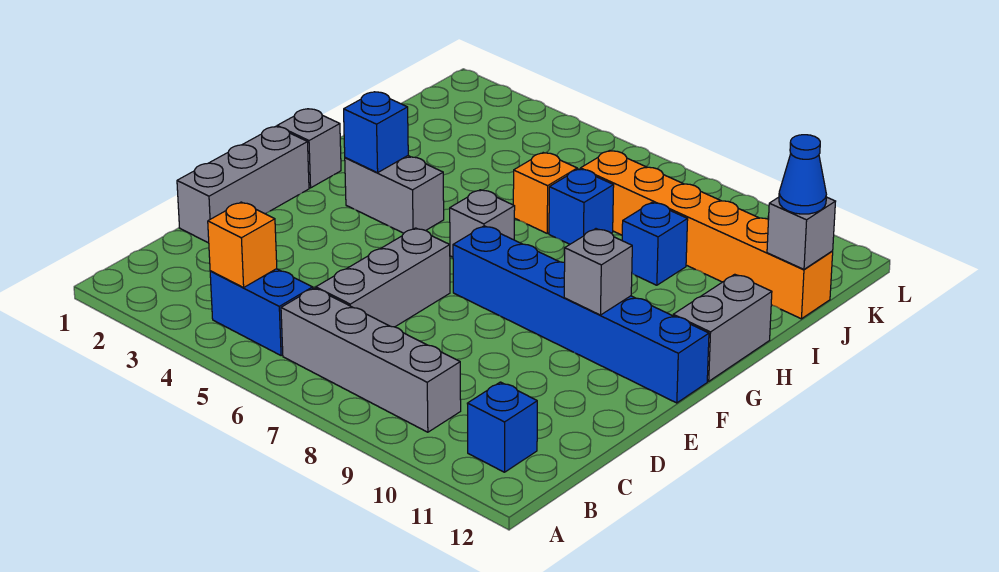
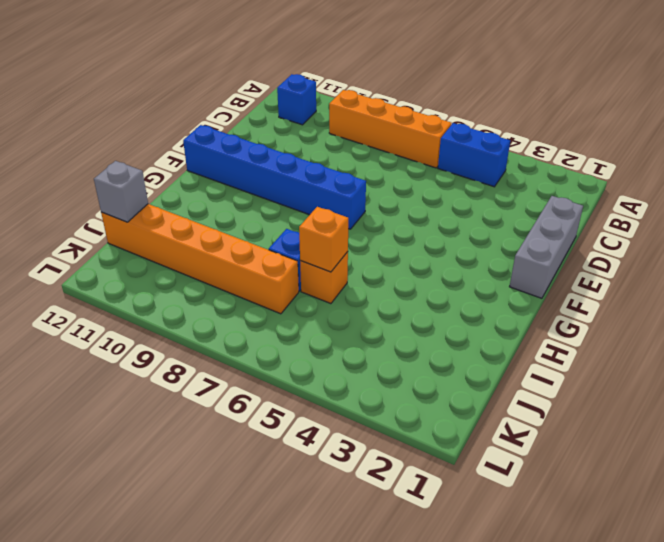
orange brick B6:B9 level 1 -> grey brick B6:B9 level 1
orange brick I6 level 2 -> orange brick B4 level 2
none -> grey brick C6:E6 level 1
none -> grey brick G1 level 1
none -> grey brick G3:G4 level 1

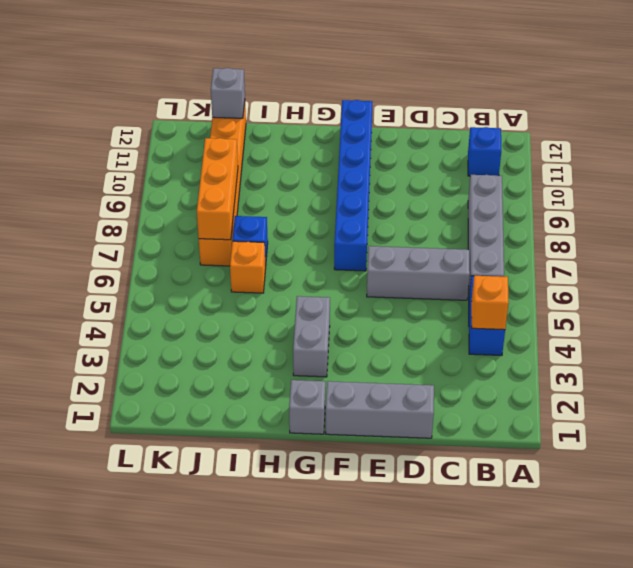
orange brick J7:J9 level 2 -> none
none -> grey brick G6 level 1
none -> grey brick G12:H12 level 1
none -> blue brick I9 level 1

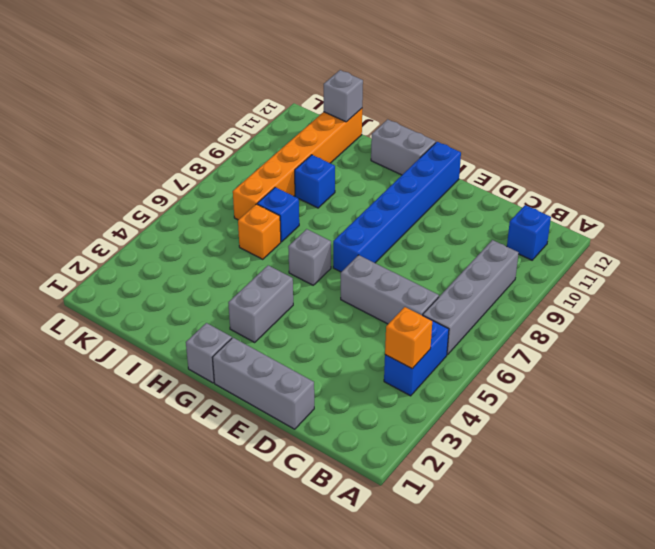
none -> grey brick F10 level 2
none -> blue brick G3 level 2
none -> blue cone J12 level 3

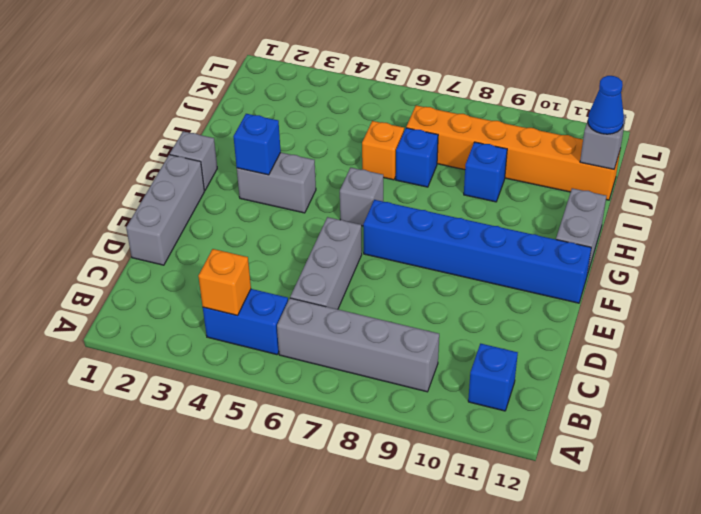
none -> grey brick F10 level 2

